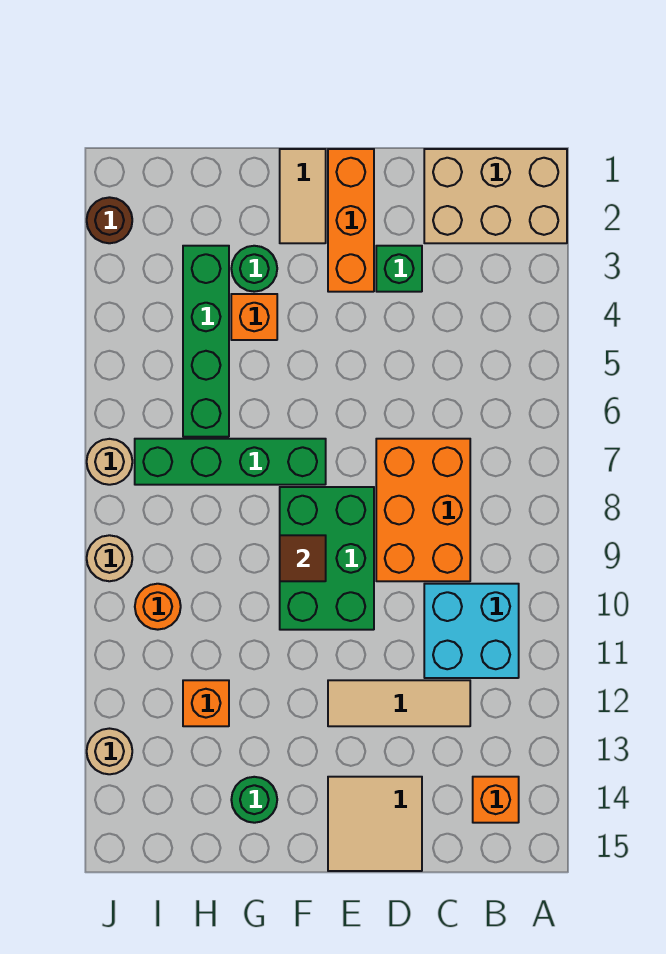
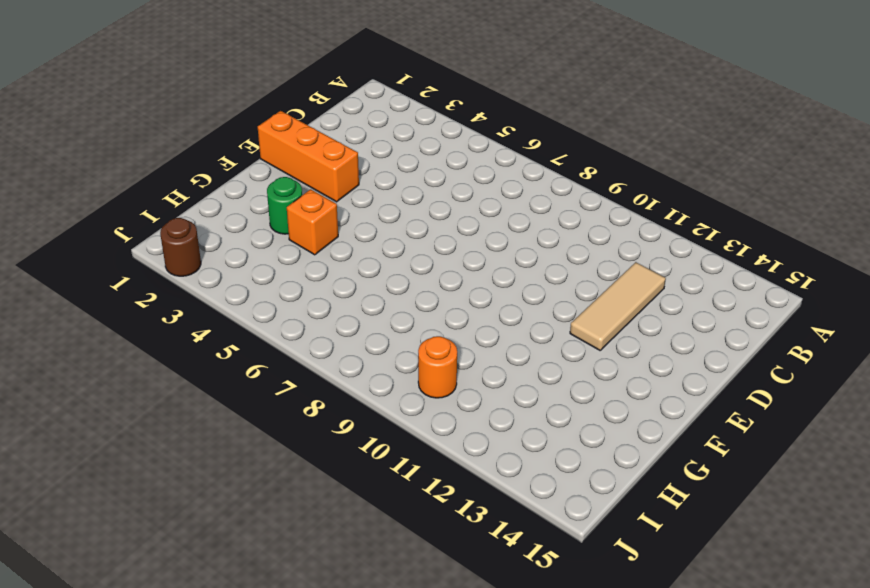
none -> tan brick A1:C2 level 1
none -> cyan brick B10:C11 level 1
none -> orange brick B14 level 1

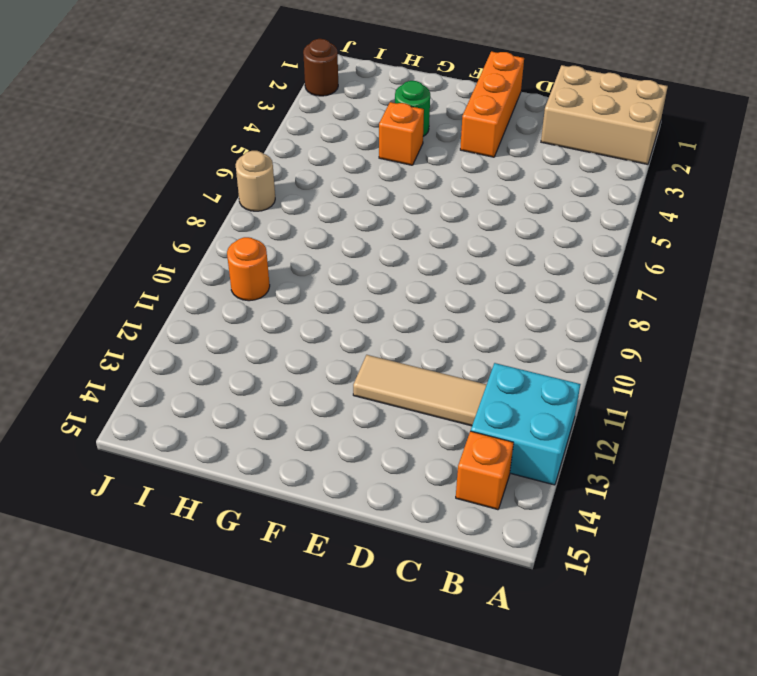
cyan brick A12:B13 level 1 -> cyan brick B10:C11 level 1
none -> orange brick C7:D9 level 1
none -> green brick D3 level 1
none -> tan tile D14:E15 level 1

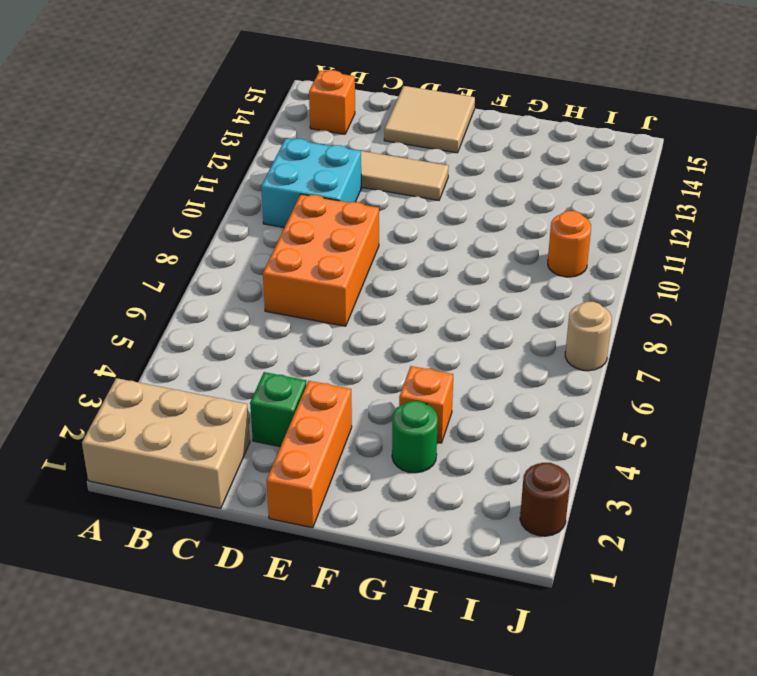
none -> green brick E8:F10 level 1
none -> tan tile F1:F2 level 1
none -> green brick F7:I7 level 1

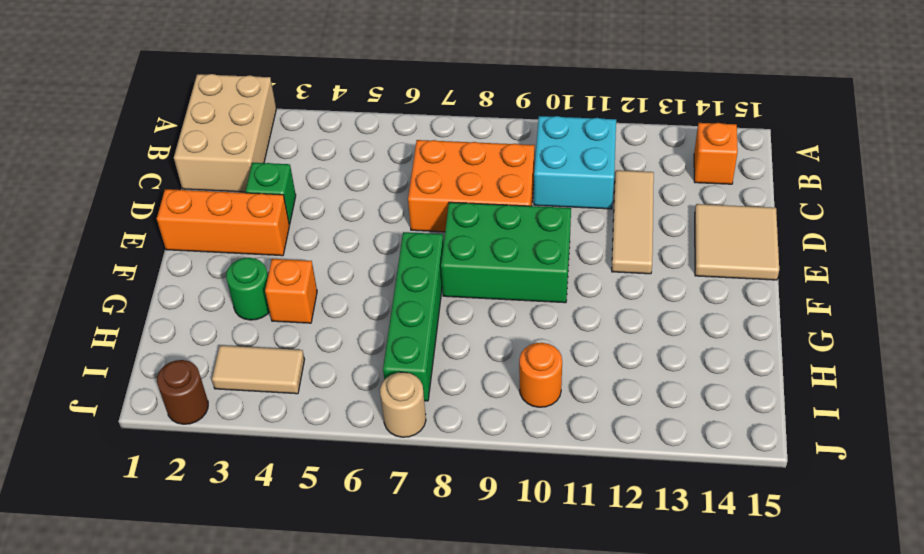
tan tile I3:I4 level 1 -> tan tile F1:F2 level 1
none -> green round brick G14 level 1
none -> green brick H3:H6 level 1
none -> orange brick H12 level 1

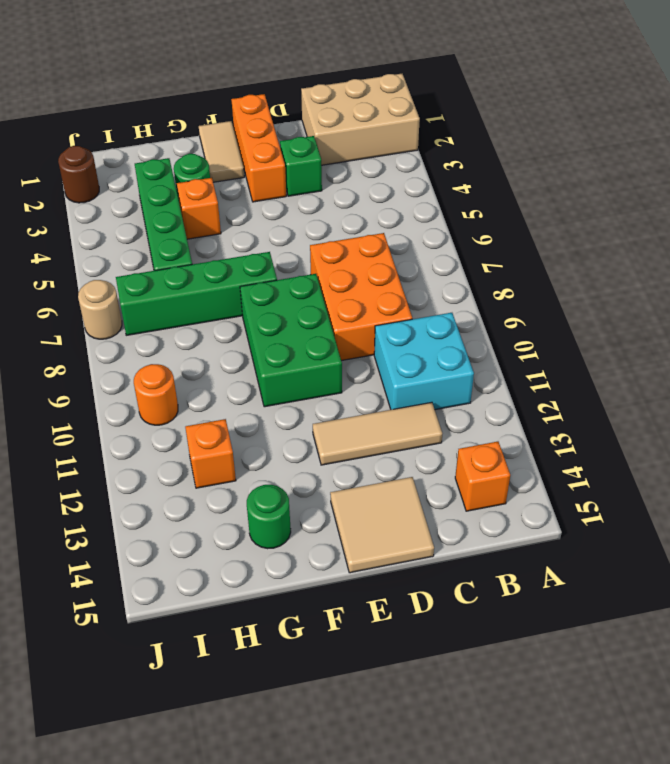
none -> tan round brick J9 level 1
none -> tan round brick J13 level 1
none -> brown tile F9 level 2

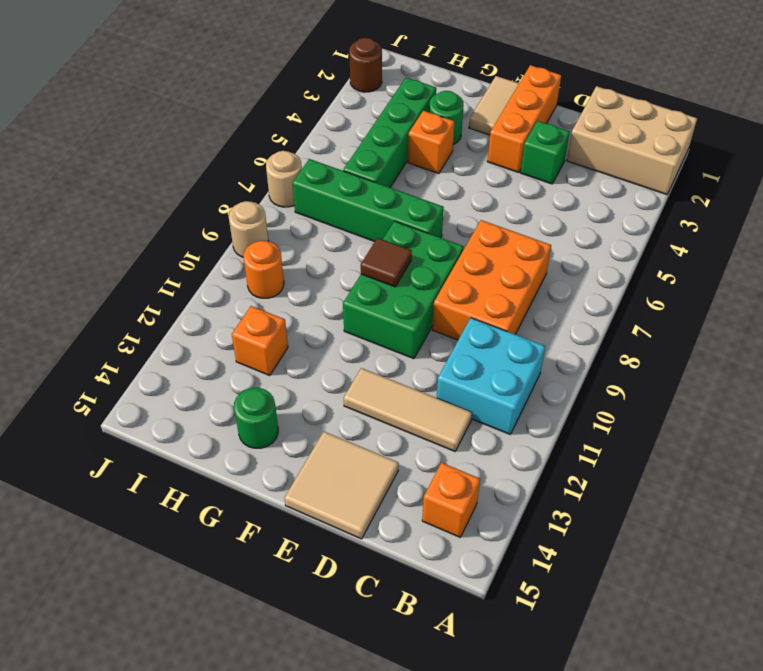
none -> tan round brick J13 level 1

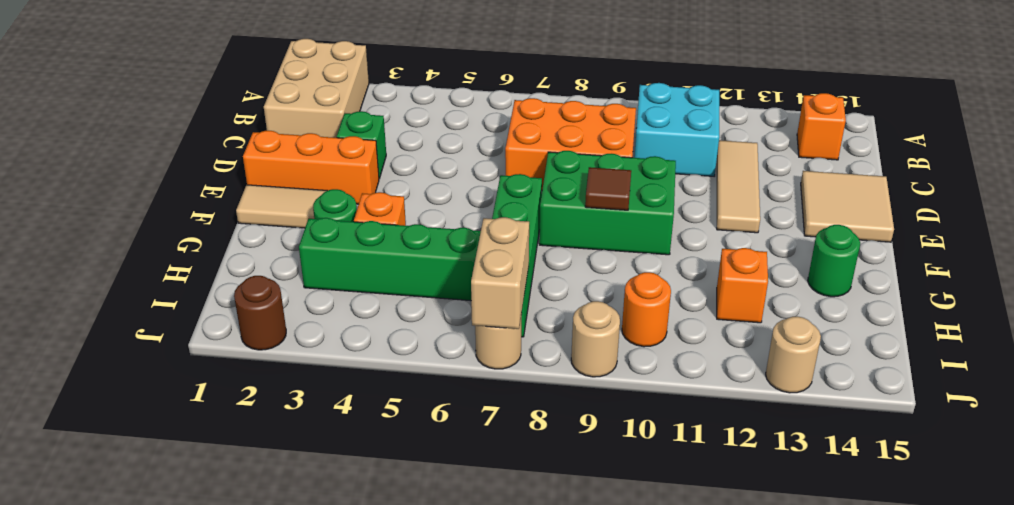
tan brick I7:J7 level 2 -> none

